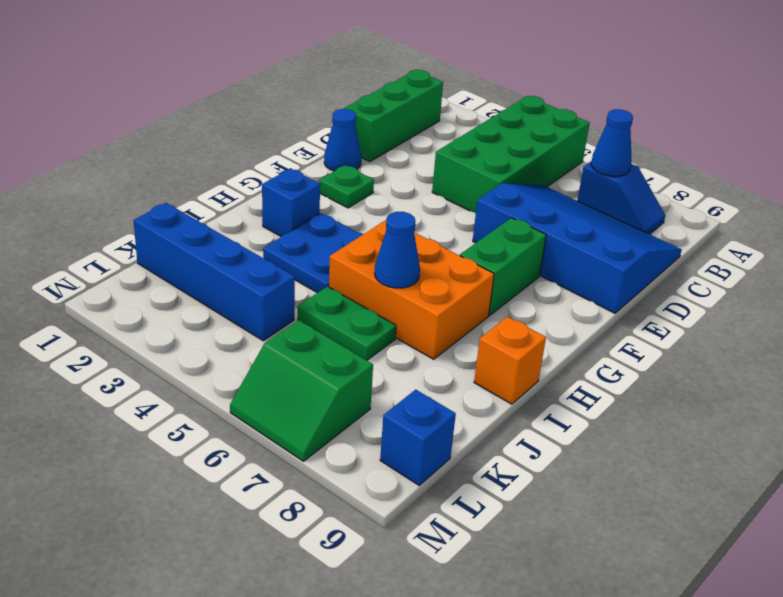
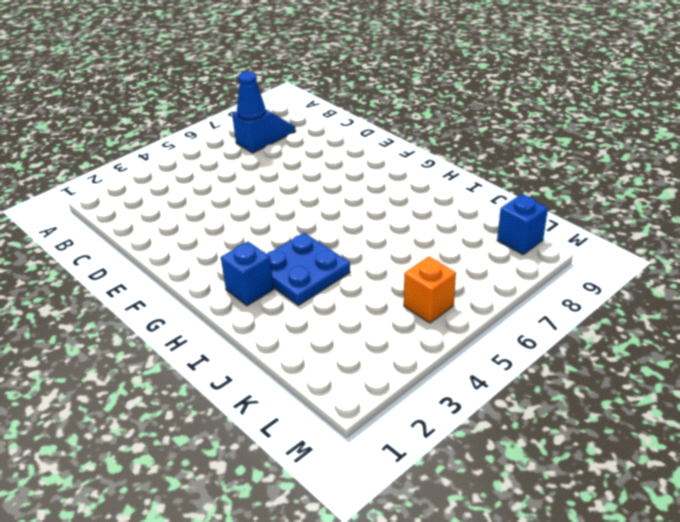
orange brick L5 level 1 -> orange brick I9 level 1
none -> green brick A4:D5 level 1
none -> green brick B1:D1 level 1
none -> blue slope C6:E9 level 1 top E

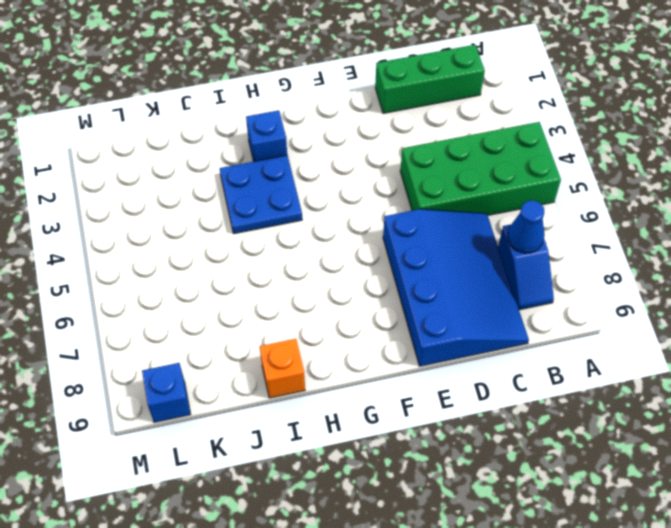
none -> blue cone E1 level 1
none -> green plate F2 level 1
none -> green brick F7:G7 level 1

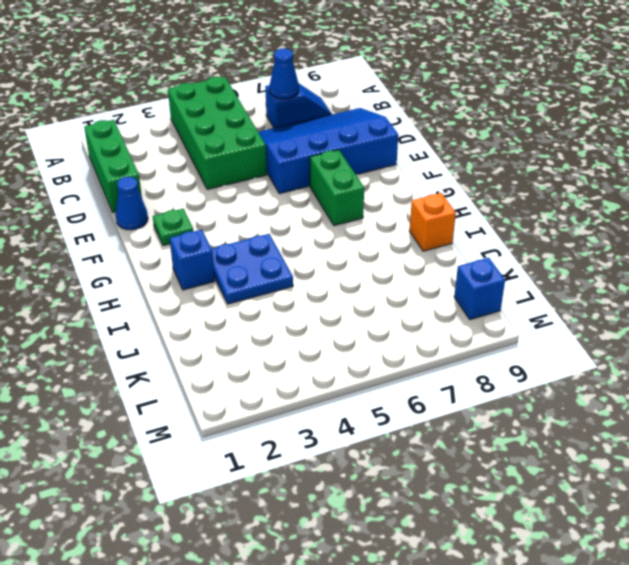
none -> orange brick H5:I7 level 1
none -> green plate J5:J6 level 1
none -> blue brick K1:K4 level 1

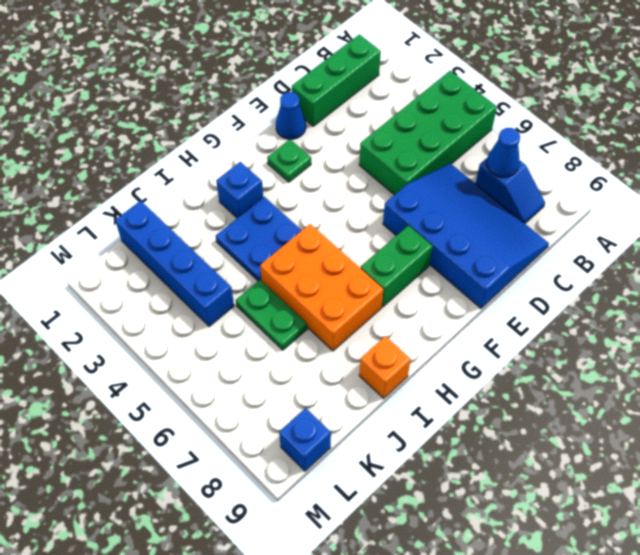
none -> green slope L6:M7 level 1 top L
none -> blue cone I6 level 2

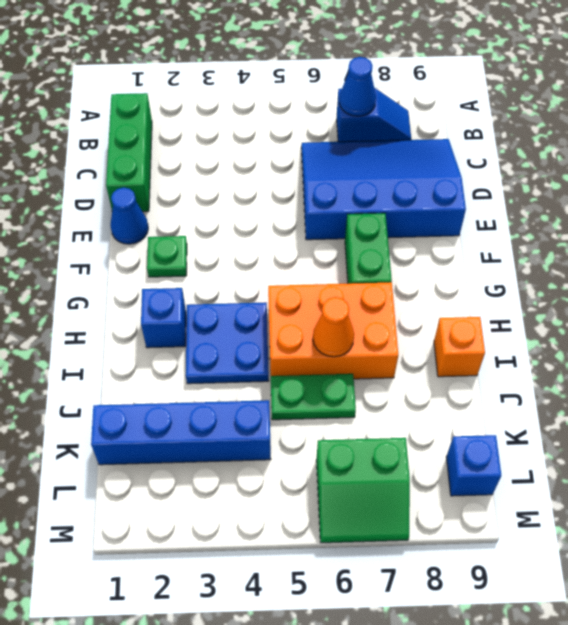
orange cone I6 level 2 -> blue cone I6 level 2
none -> green brick A4:D5 level 1

